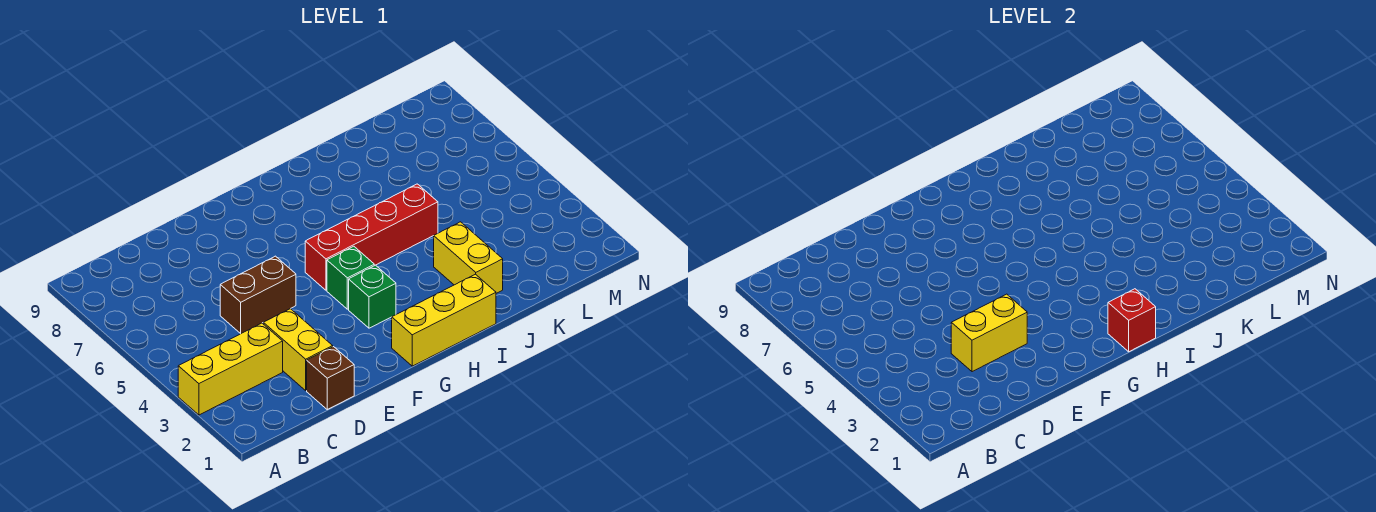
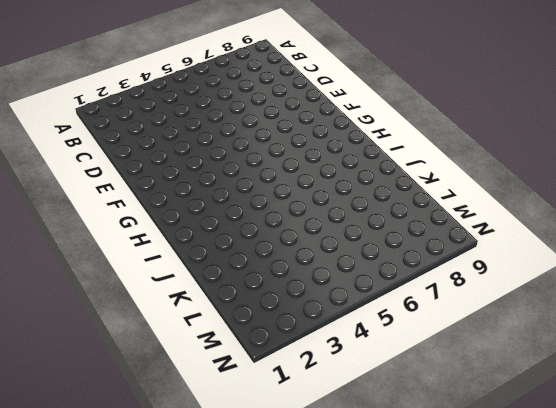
none -> yellow brick A3:C3 level 1
none -> brown brick D1 level 1

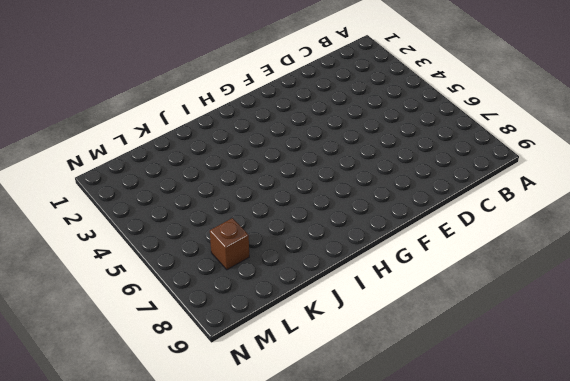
brown brick L7 level 1 -> brown brick D1 level 1
none -> yellow brick A3:C3 level 1
none -> yellow brick D2:D3 level 1

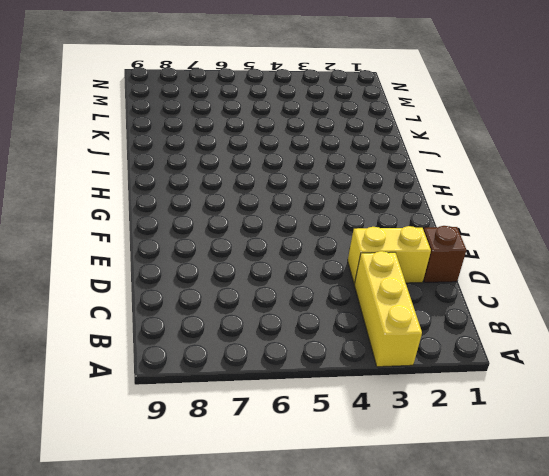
none -> brown brick D5:E5 level 1
none -> yellow brick G1:I1 level 1

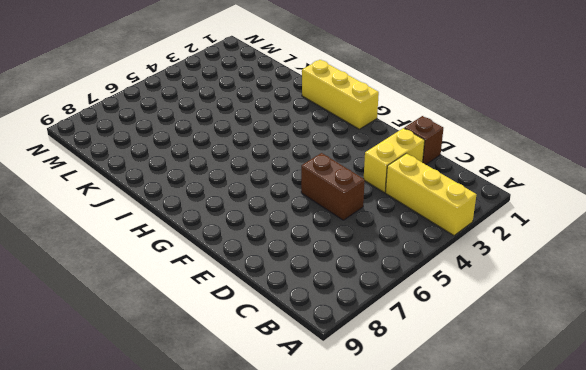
none -> green brick G3 level 1
none -> green brick G4 level 1

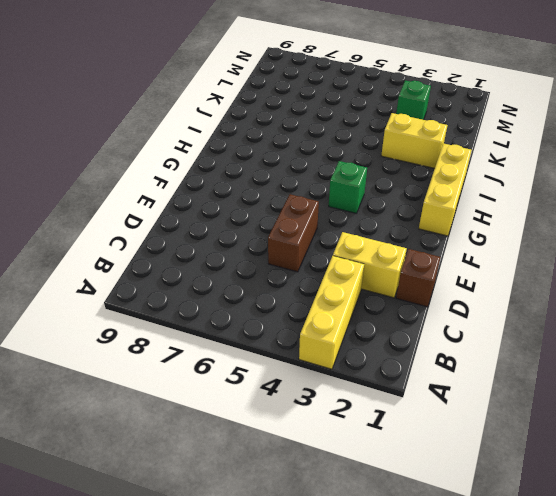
green brick L3 level 1 -> green brick G3 level 1
none -> red brick G5:J5 level 1
none -> yellow brick D3:E3 level 2

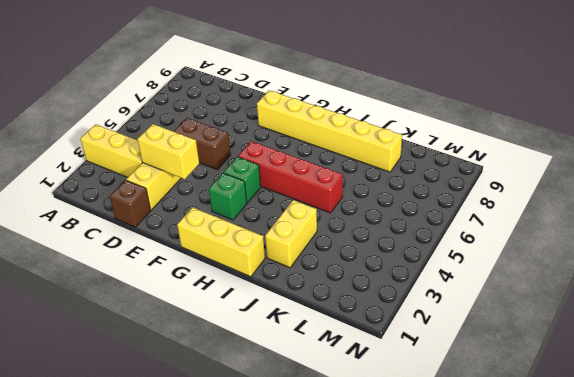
yellow brick F8:K8 level 1 -> none
none -> red brick H1 level 2

